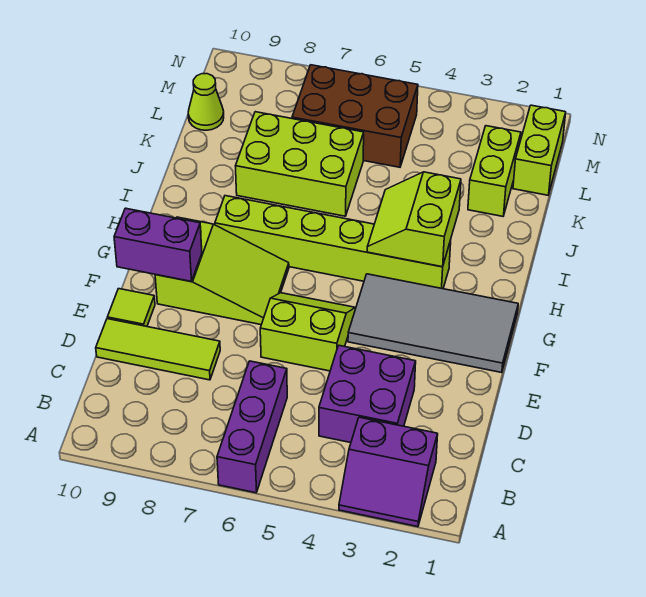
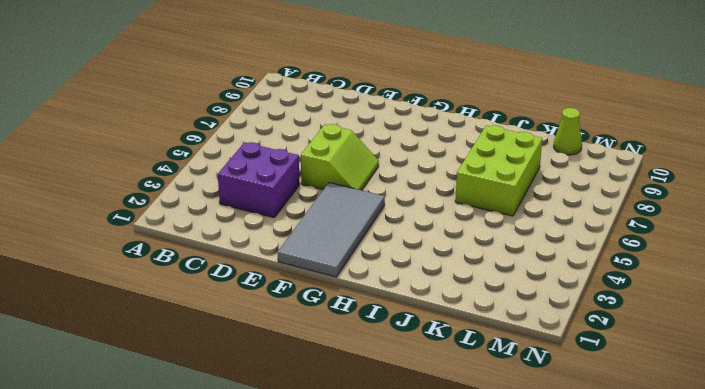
none -> purple slope A2:B3 level 1 top B
none -> purple brick A6:C6 level 1
none -> lime tile D8:D10 level 1

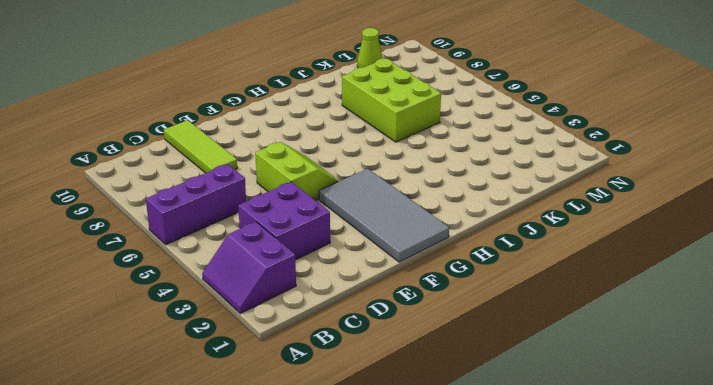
none -> lime tile E10 level 1
none -> lime slope F7:G9 level 1 top 9
none -> lime brick H3:H8 level 1

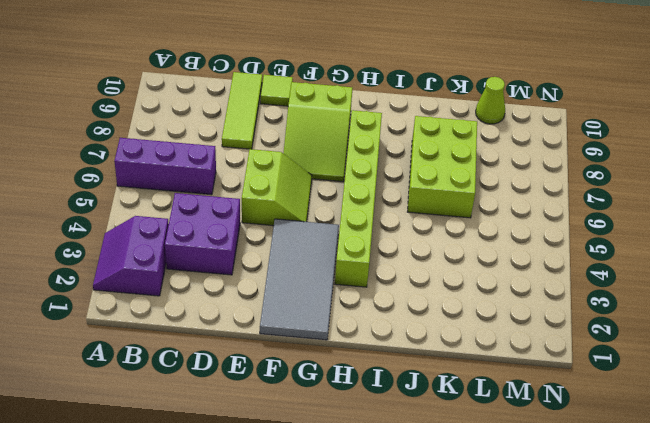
none -> lime brick K2:L2 level 1
none -> lime brick L1:M1 level 1
none -> brown brick L5:M7 level 1

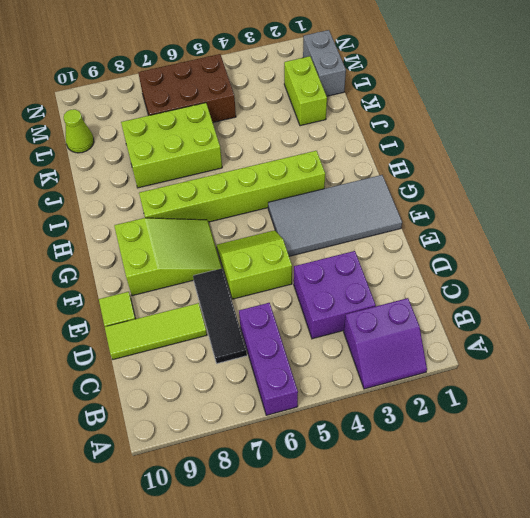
black tile C7:E7 level 1 -> none
grey brick L1:M1 level 1 -> lime brick L1:M1 level 1
none -> purple brick F9:F10 level 2
none -> lime slope H3:I4 level 2 top 3

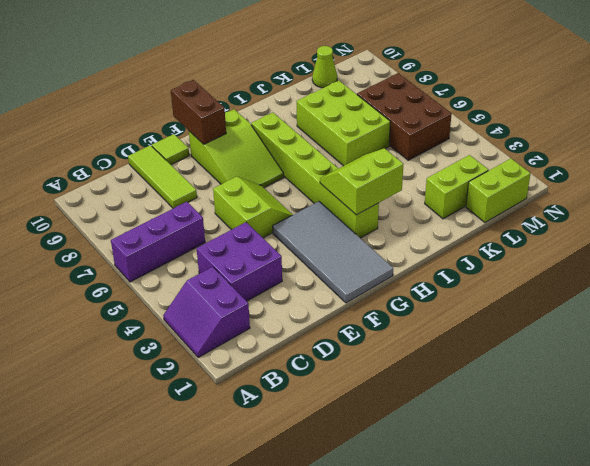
brown brick F9:F10 level 2 -> purple brick F9:F10 level 2

